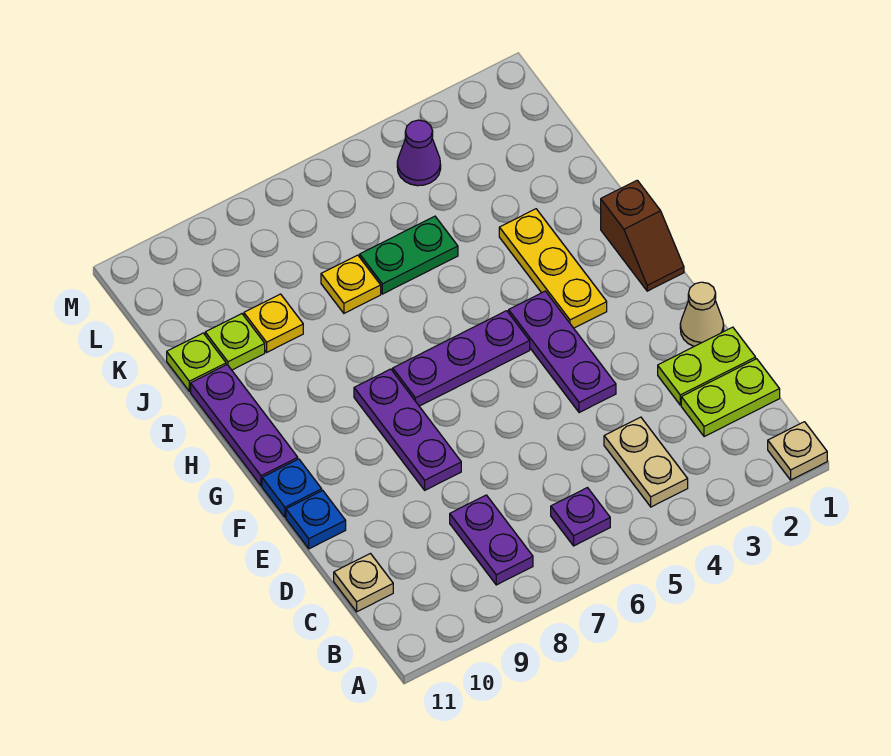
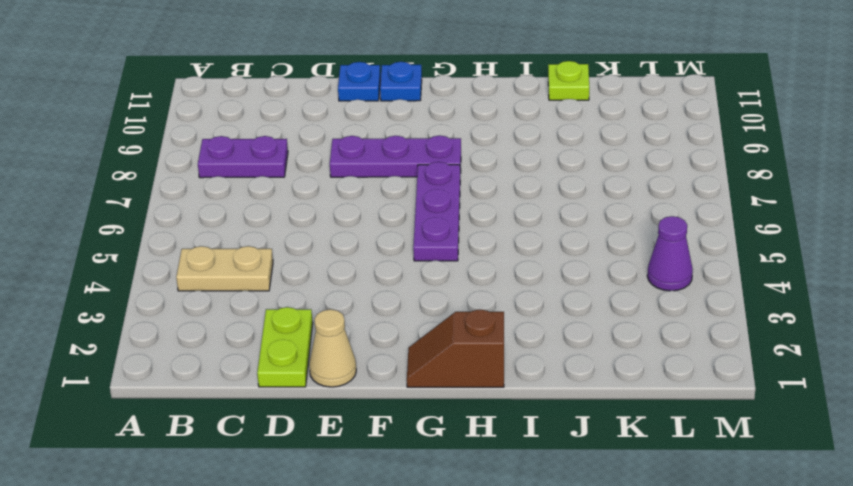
none -> tan plate A1 level 1
none -> purple plate B6 level 1
none -> lime plate C1:C2 level 1

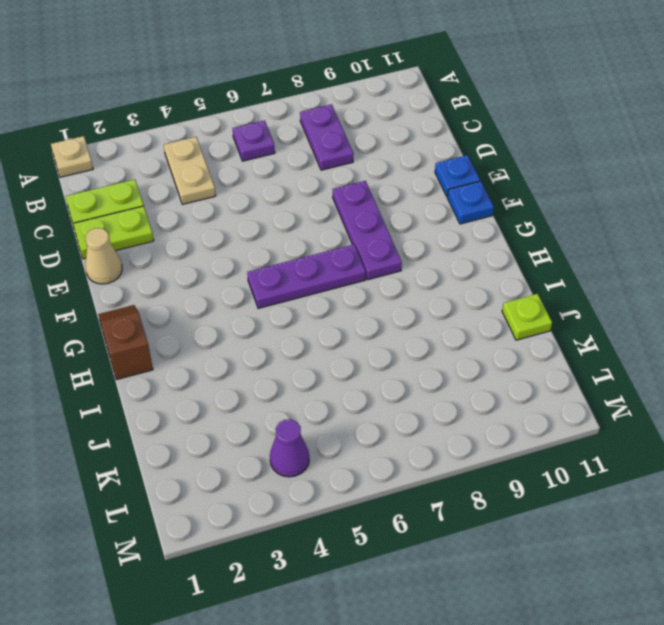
none -> tan plate C11 level 1
none -> purple plate E4:G4 level 1
none -> yellow plate G3:I3 level 1

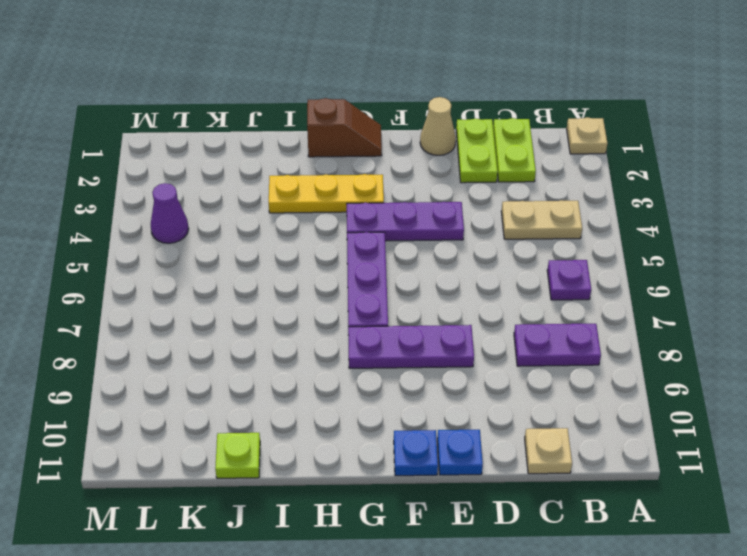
none -> purple plate G11:I11 level 1
none -> green plate J5:J6 level 1
none -> yellow plate J7 level 1

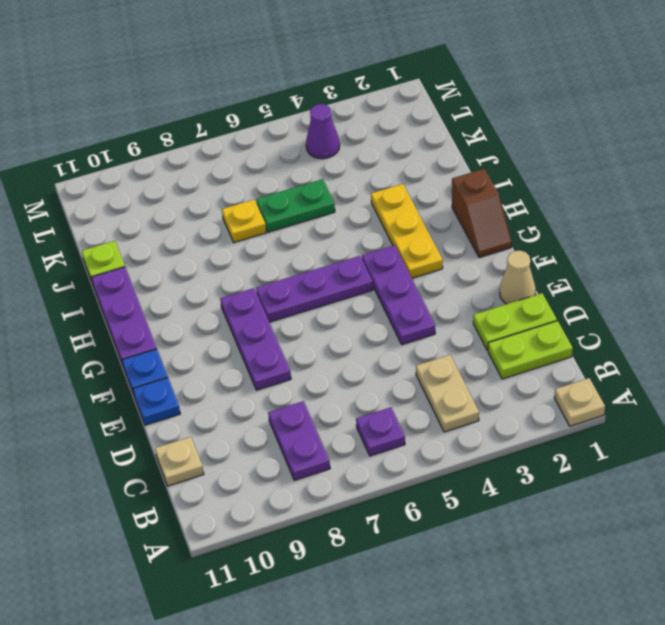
none -> yellow plate J9 level 1
none -> lime plate J10 level 1

